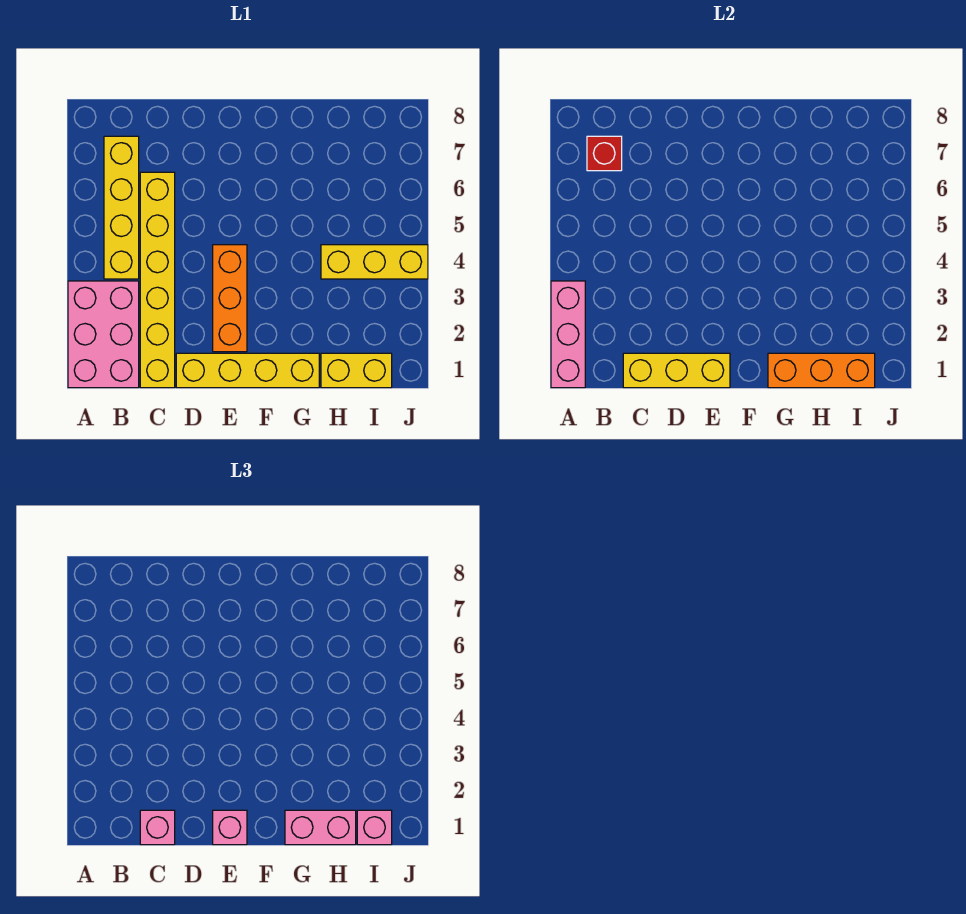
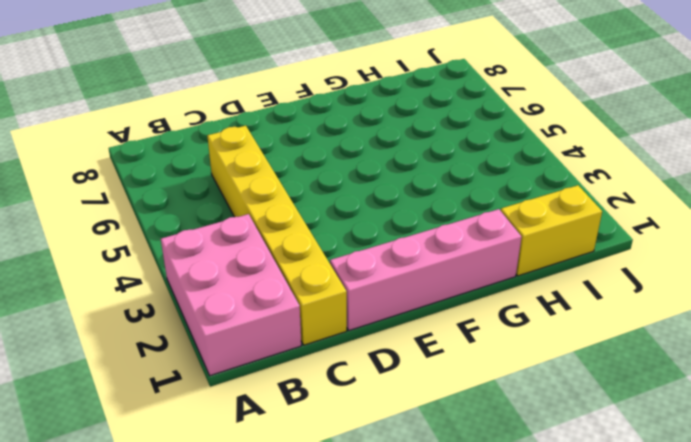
pink brick D1:G1 level 1 -> yellow brick D1:G1 level 1
none -> yellow brick B4:B7 level 1
none -> orange brick E2:E4 level 1
none -> yellow brick H4:J4 level 1

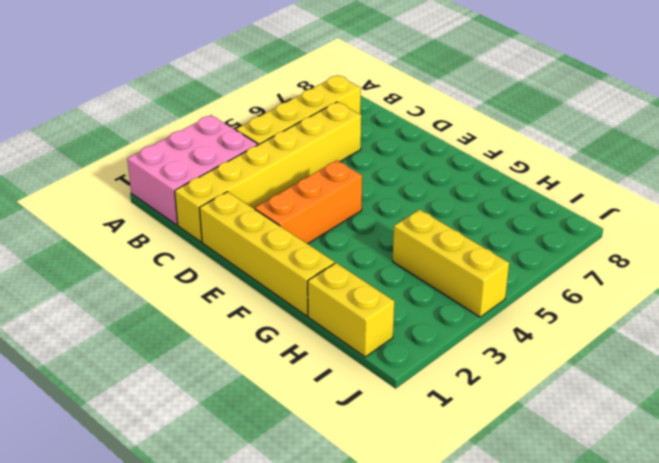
none -> pink brick A1:A3 level 2
none -> red brick B7 level 2
none -> yellow brick C1:E1 level 2

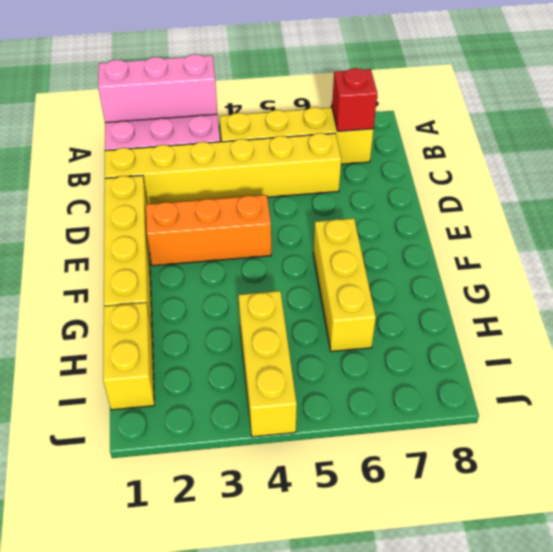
yellow brick F6:H6 level 1 -> yellow brick C1:E1 level 2
none -> orange brick G1:I1 level 2
none -> pink brick C1 level 3
none -> pink brick E1 level 3

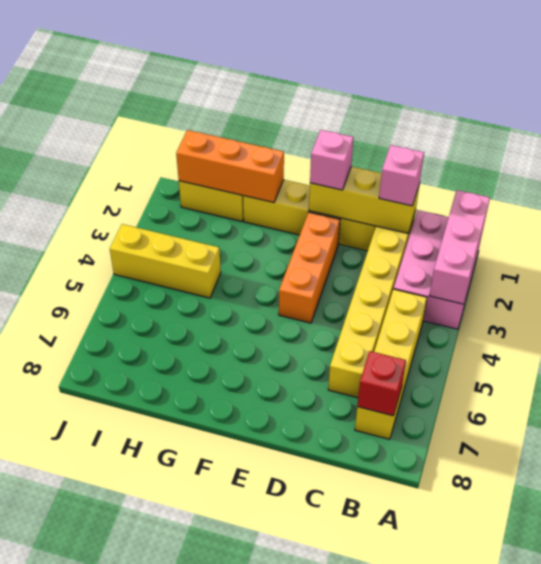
none -> pink brick G1:H1 level 3
none -> pink brick I1 level 3

